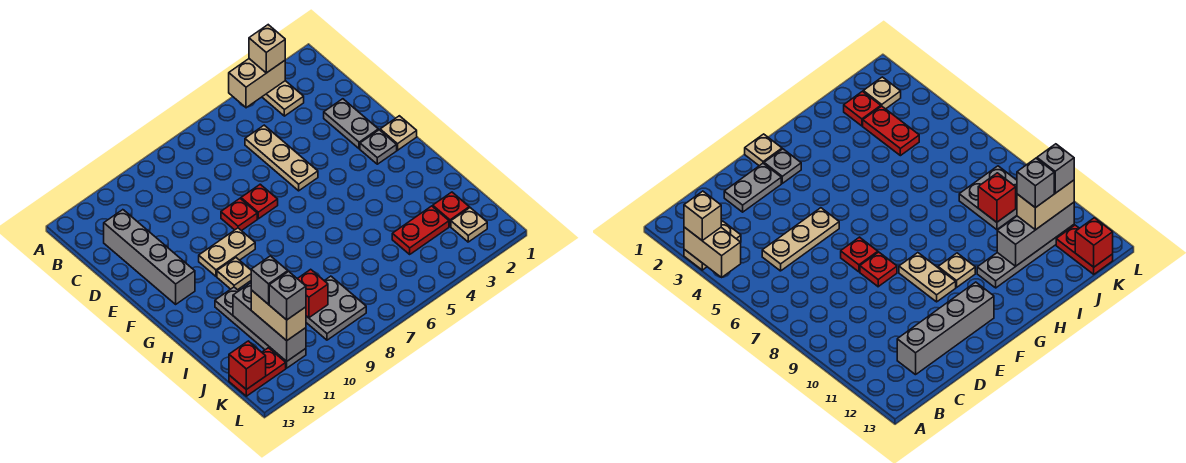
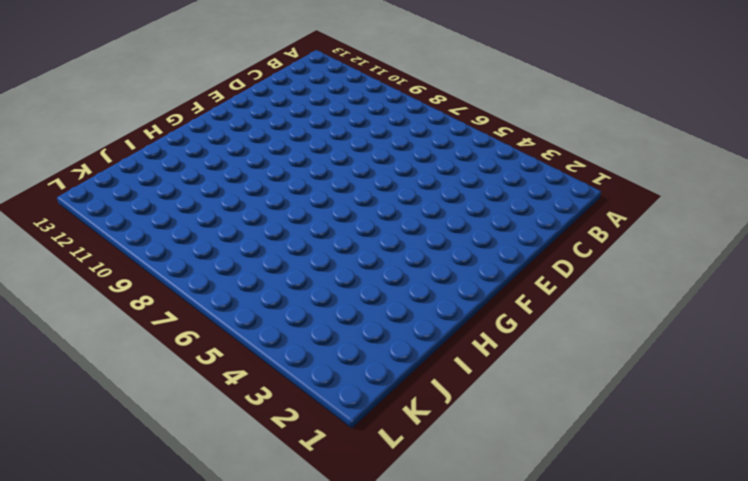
none -> tan plate A3:B3 level 1
none -> tan plate C5:E5 level 1
none -> grey brick C12:F12 level 1

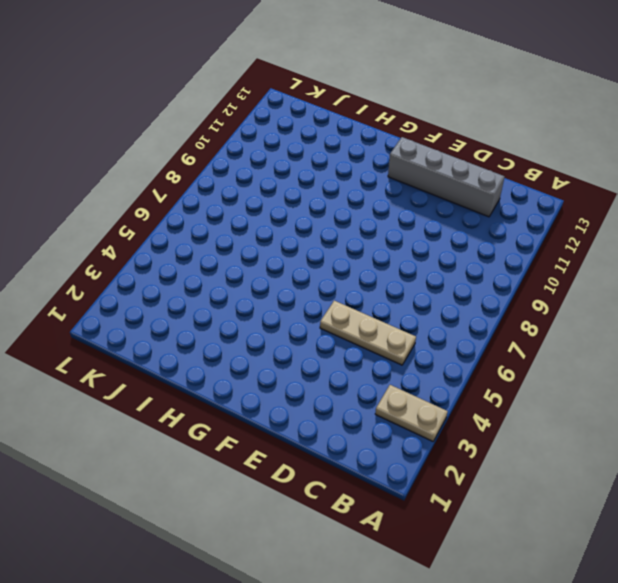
none -> grey plate D2:E2 level 1
none -> red plate E7 level 1
none -> red plate E8 level 1

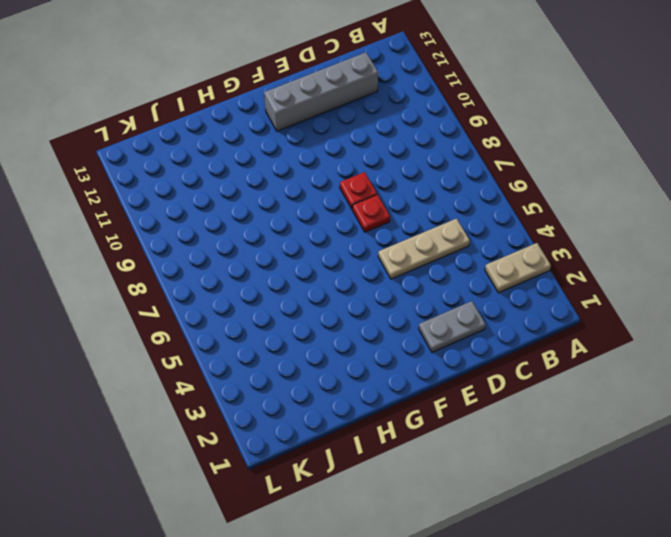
none -> tan plate F1 level 1
none -> grey plate F2 level 1
none -> tan plate F9:F10 level 1

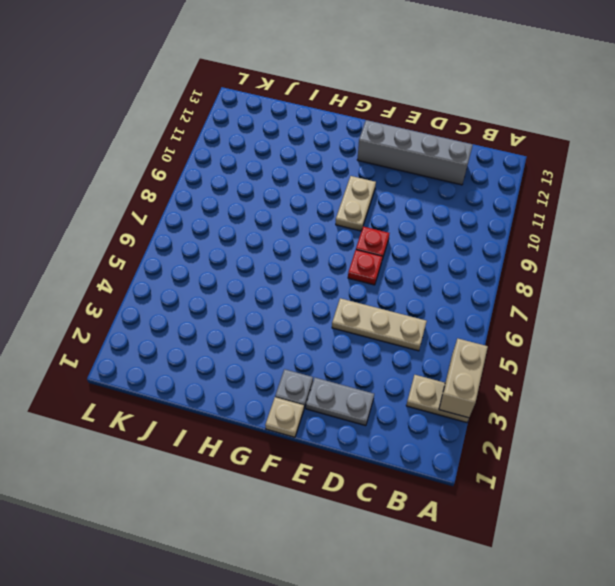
none -> tan plate G10 level 1
none -> grey plate H11:K11 level 1
none -> red plate J2 level 1

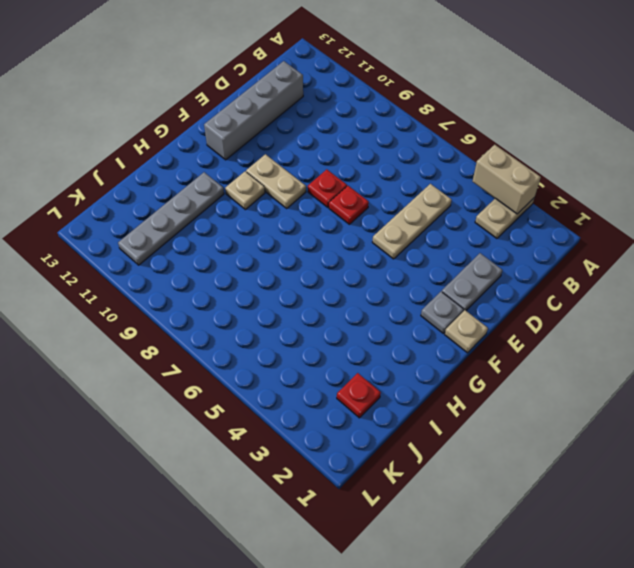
none -> red plate J3:J4 level 1
none -> grey plate J8:K9 level 1
none -> tan plate K2 level 1

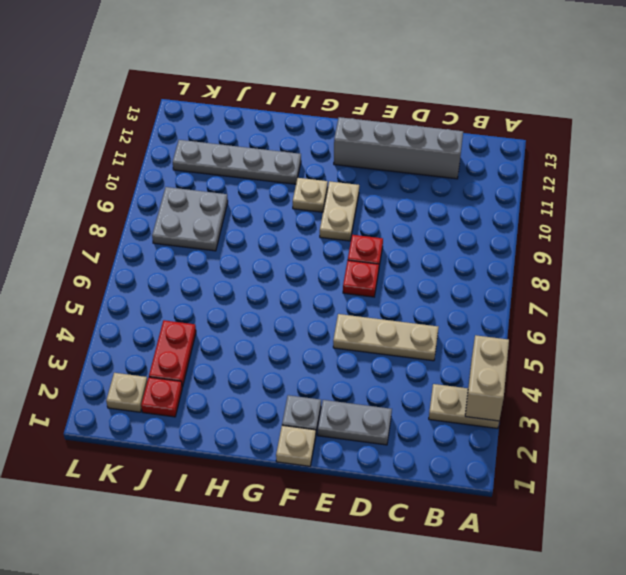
none -> red plate K12:K13 level 1
none -> grey brick I11:K11 level 2
none -> red brick J9 level 2

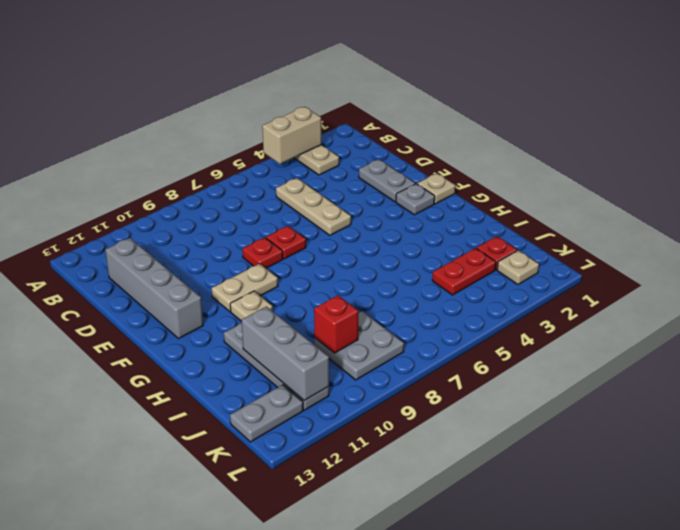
grey plate K12:K13 level 1 -> red plate K12:K13 level 1
none -> red brick K13 level 2
none -> tan brick A3 level 3
none -> tan brick J11:K11 level 3

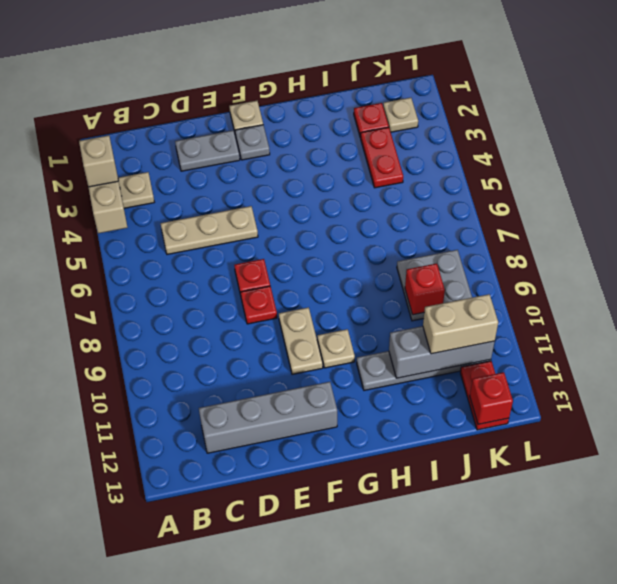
none -> grey brick J11 level 4
none -> grey brick K11 level 4

